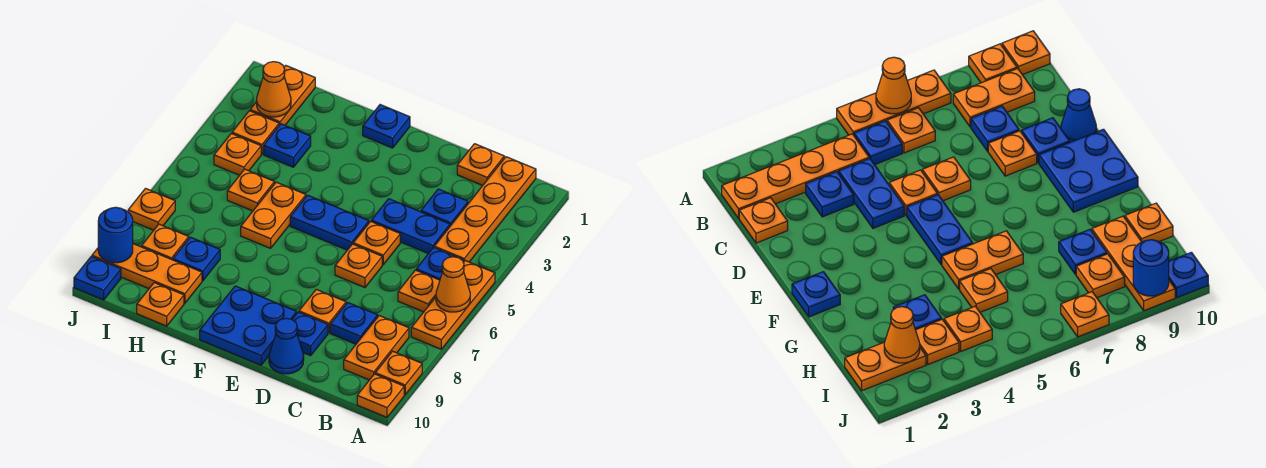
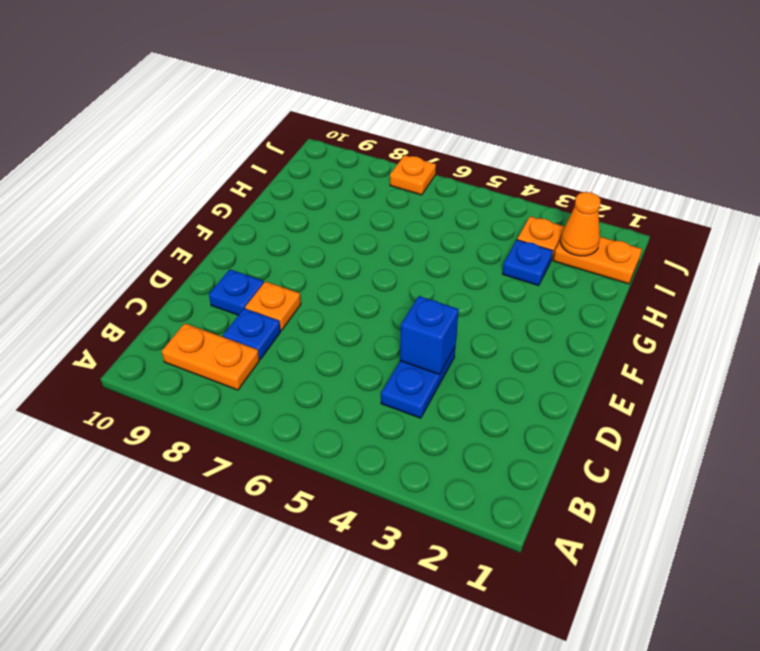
blue brick D4 level 2 -> none
none -> orange plate A5:A7 level 1
none -> orange plate A9 level 1
none -> orange plate A10 level 1
none -> orange plate B1:B4 level 1

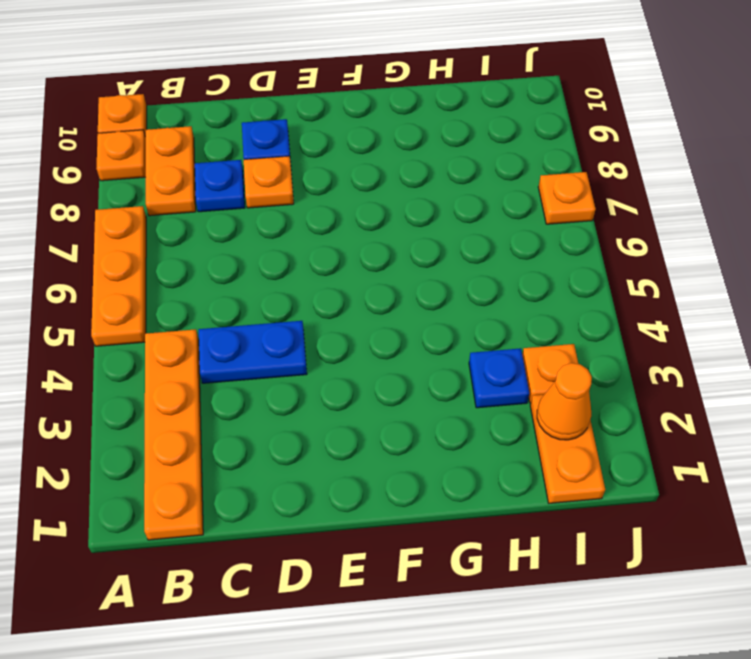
none -> blue plate B5 level 1
none -> orange plate B6 level 1
none -> orange plate C1 level 1
none -> blue plate C3 level 1

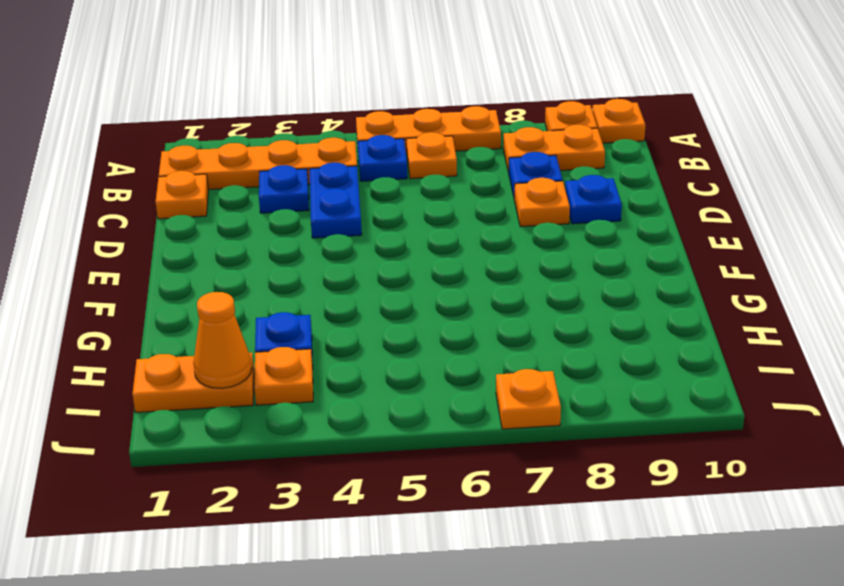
none -> orange plate D5 level 1
none -> orange plate D6 level 1
none -> blue cone D10 level 1
none -> blue plate E5:F5 level 1

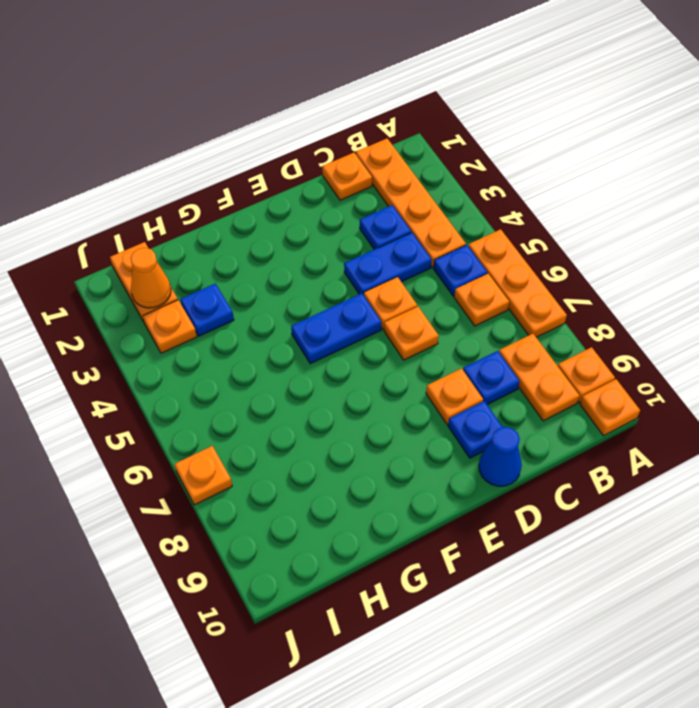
none -> blue plate E9:F10 level 1
none -> blue plate F1 level 1
none -> orange plate G5:G6 level 1
none -> orange plate H5 level 1

